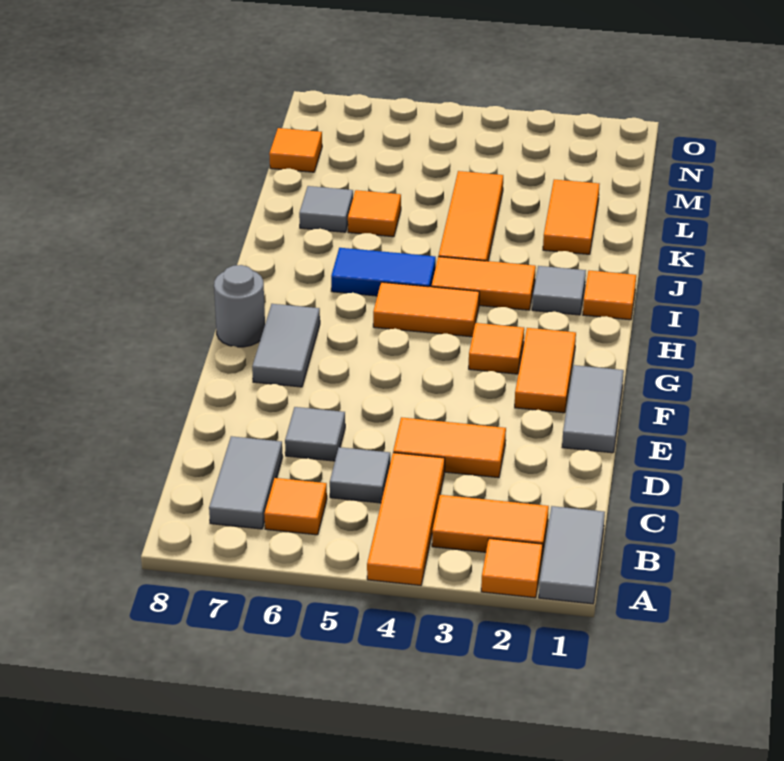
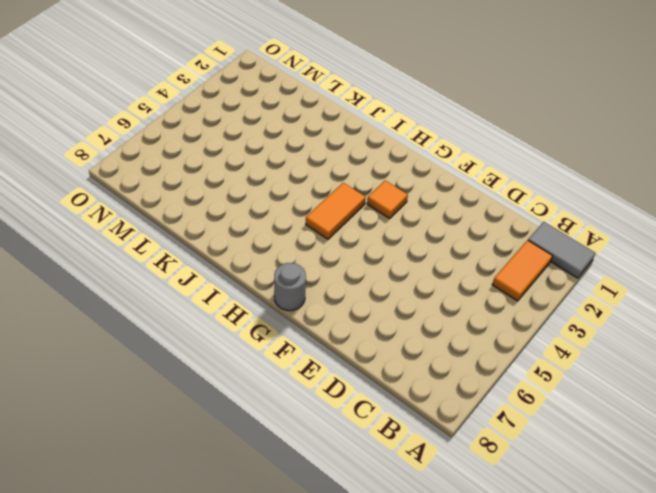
none -> orange tile A2 level 1
none -> orange tile A4:C4 level 1
none -> orange tile B6 level 1

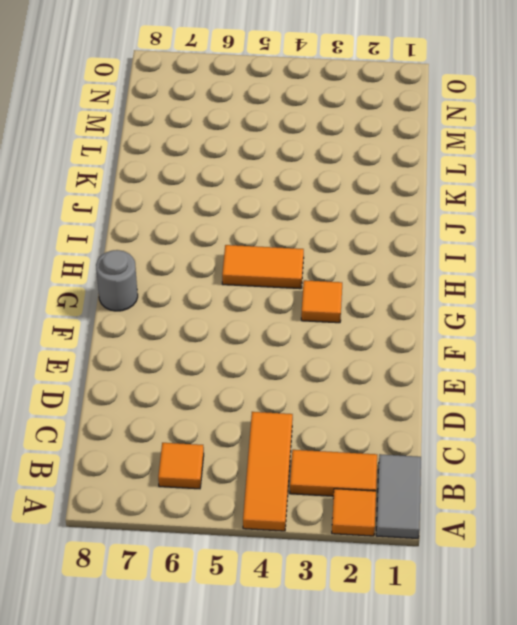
none -> grey tile B7:C7 level 1
none -> grey tile C5 level 1
none -> orange tile D3:D4 level 1

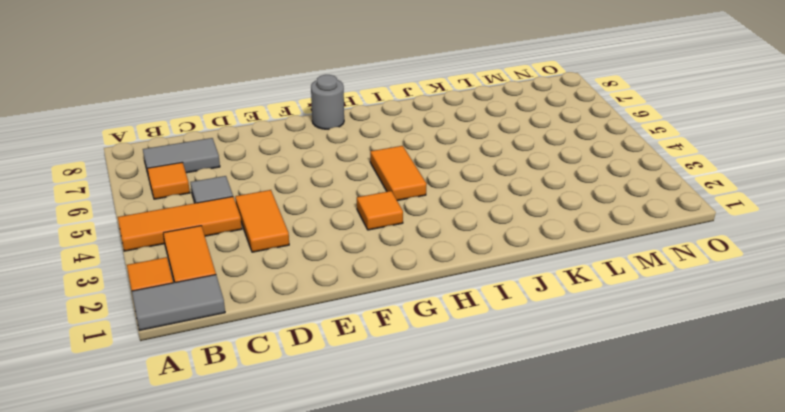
none -> grey tile D6 level 1
none -> grey tile E1:F1 level 1
none -> orange tile F2:G2 level 1

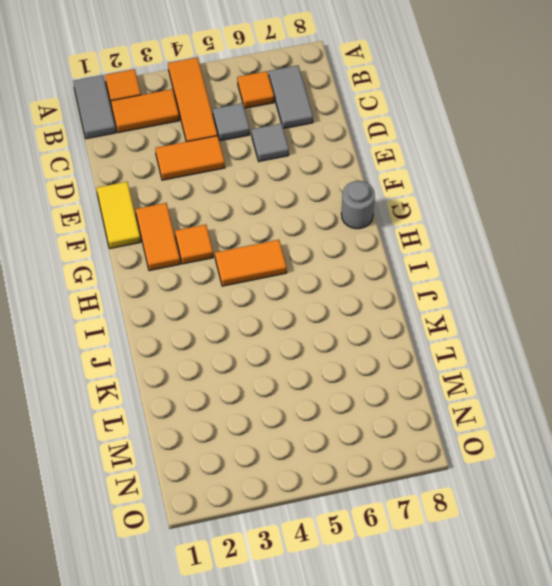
yellow tile E1:F1 level 1 -> grey tile E1:F1 level 1
none -> grey tile F7:G7 level 1
none -> orange tile I1 level 1
none -> grey tile I2 level 1

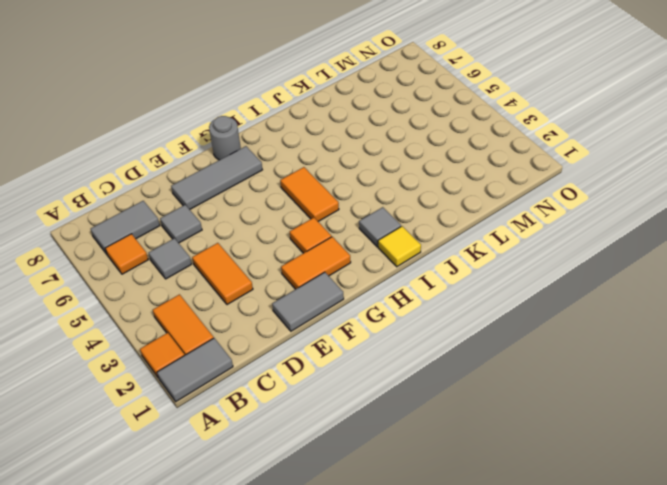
grey tile E7:G7 level 1 -> grey tile F7:G7 level 1
yellow tile I1 level 1 -> orange tile I1 level 1
none -> orange tile A4:C4 level 1
none -> orange tile I3:I4 level 1
none -> blue tile I5:I6 level 1

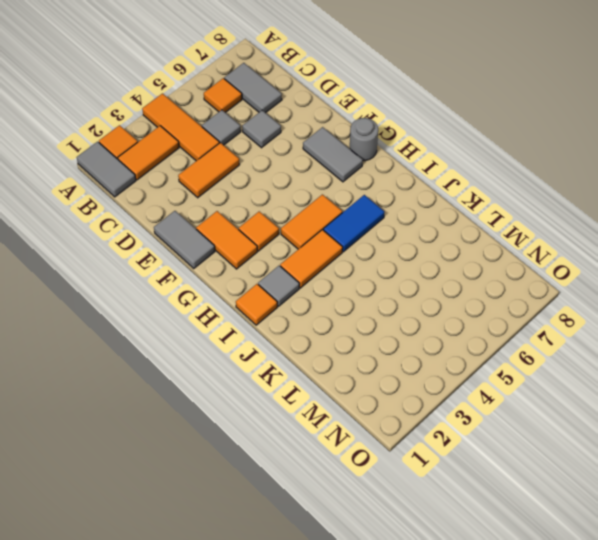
none -> orange tile J4:L4 level 1
none -> orange tile K2:L2 level 1
none -> orange tile K6 level 1

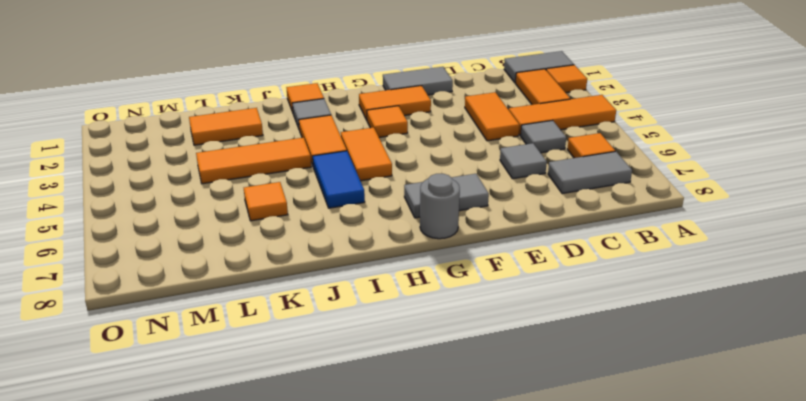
none -> grey tile K7 level 1
none -> orange tile M8 level 1

